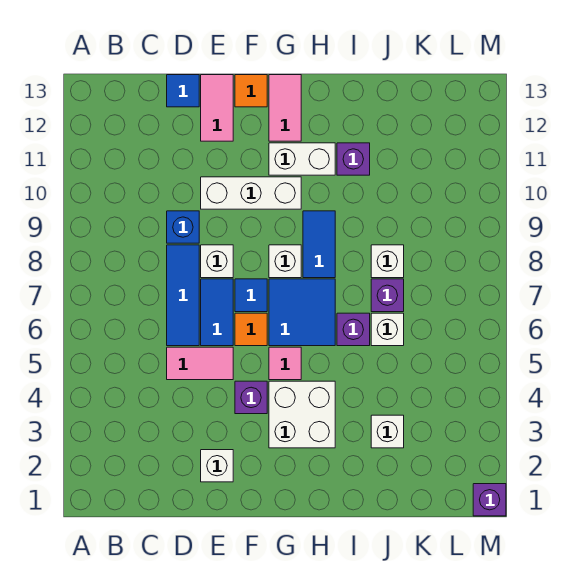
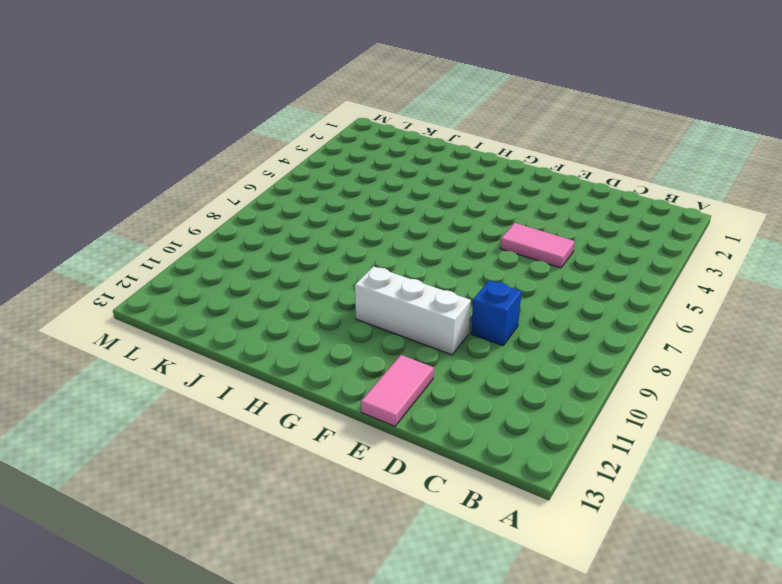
none -> blue tile D6:D8 level 1
none -> blue tile D13 level 1
none -> white brick E2 level 1

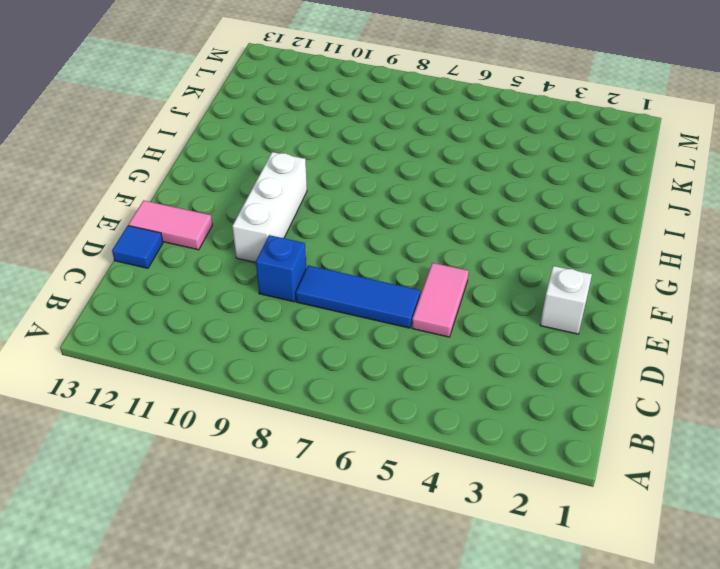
none -> blue tile E6:E7 level 1
none -> white brick E8 level 1
none -> purple brick F4 level 1

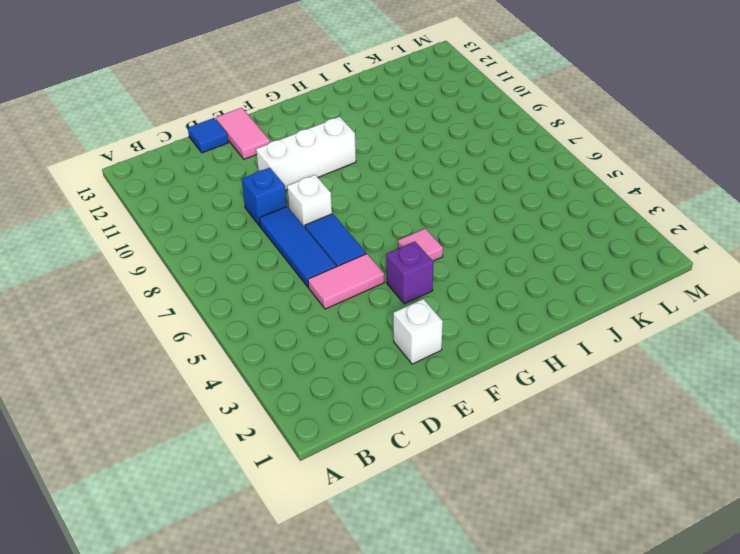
none -> orange tile F6 level 1
none -> blue tile F7 level 1
none -> orange tile F13 level 1

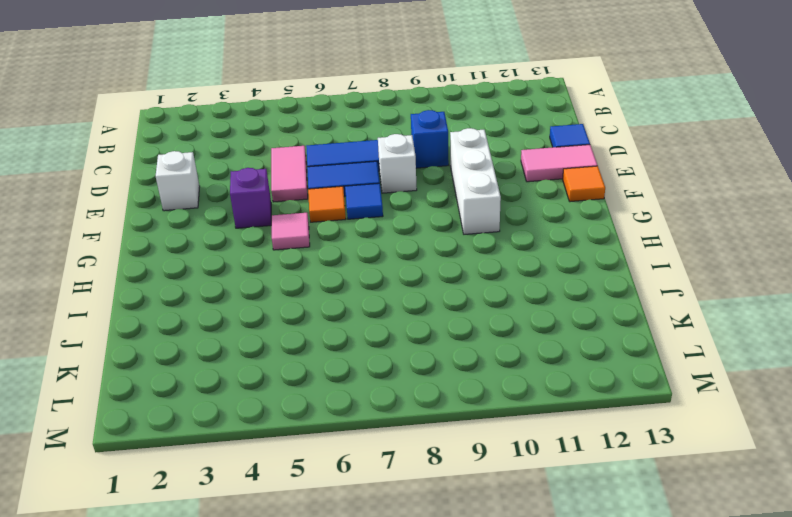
none -> white brick G3:H4 level 1
none -> blue tile G6:H7 level 1
none -> white brick G8 level 1

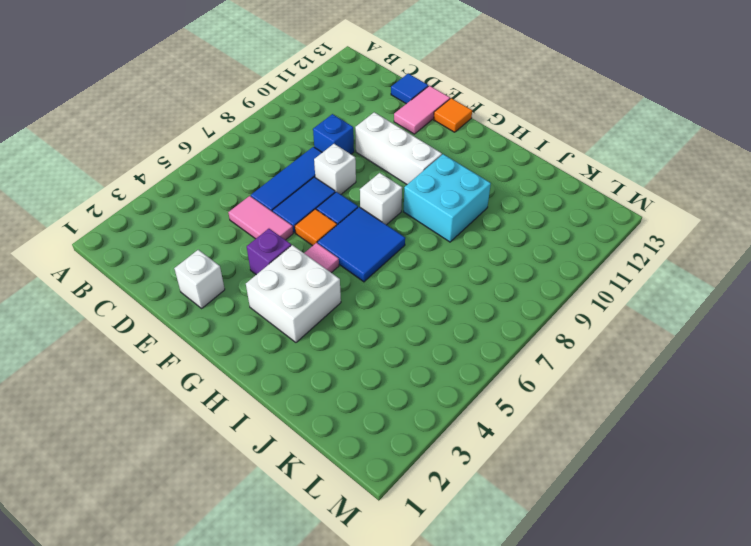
cyan brick H9:I10 level 1 -> blue tile H8:H9 level 1
none -> white brick G11:H11 level 1
none -> pink tile G12:G13 level 1
none -> purple brick I6 level 1

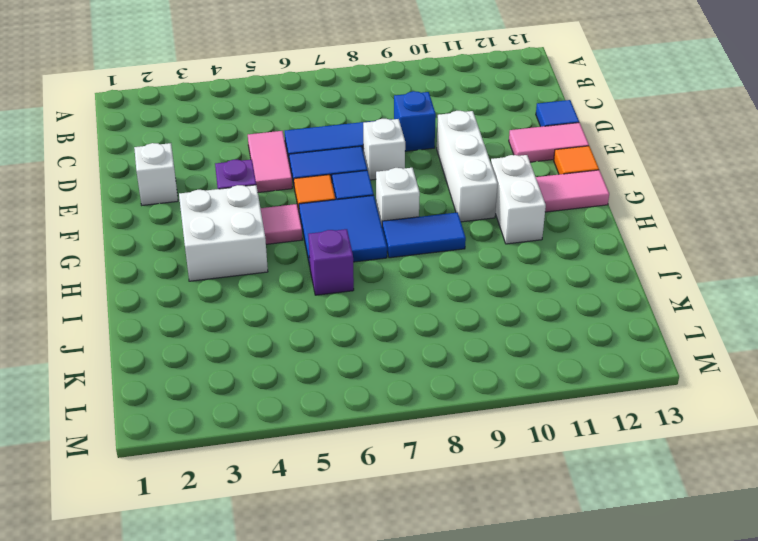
none -> purple brick I11 level 1
none -> white brick J3 level 1
none -> white brick J6 level 1

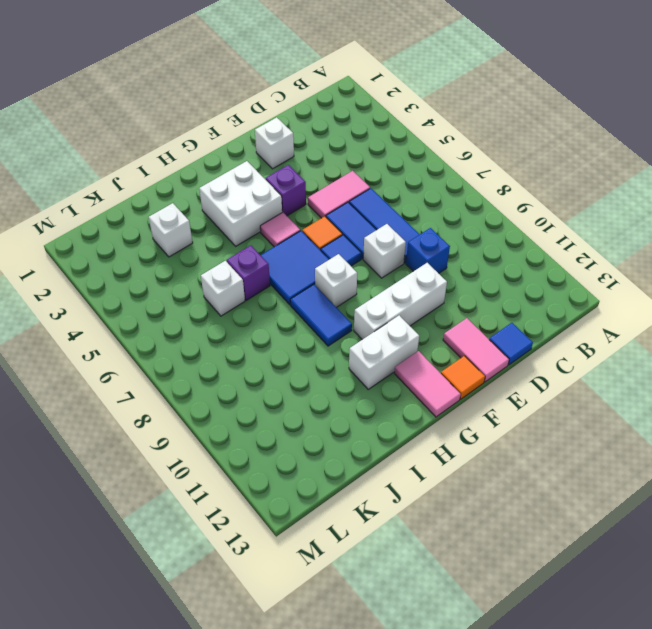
none -> purple brick I11 level 1
none -> purple brick J7 level 1
none -> white brick J8 level 1

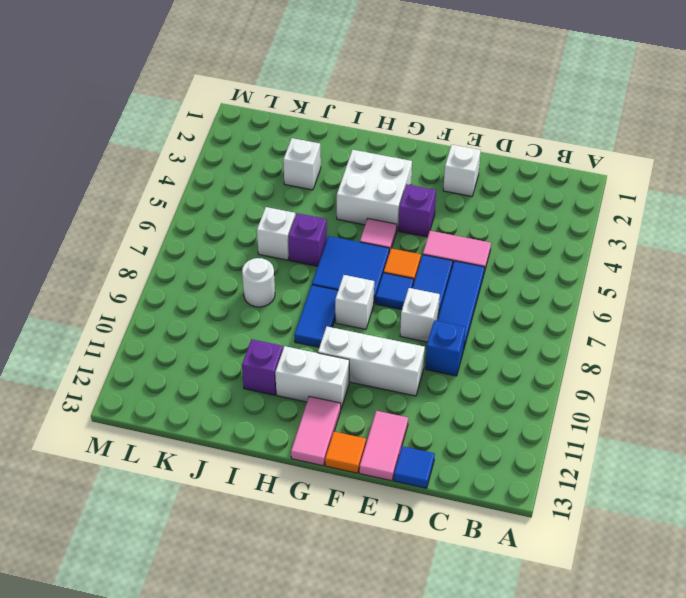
white round brick J8 level 1 -> white brick J8 level 1
none -> purple brick J7 level 1
none -> purple brick M1 level 1

